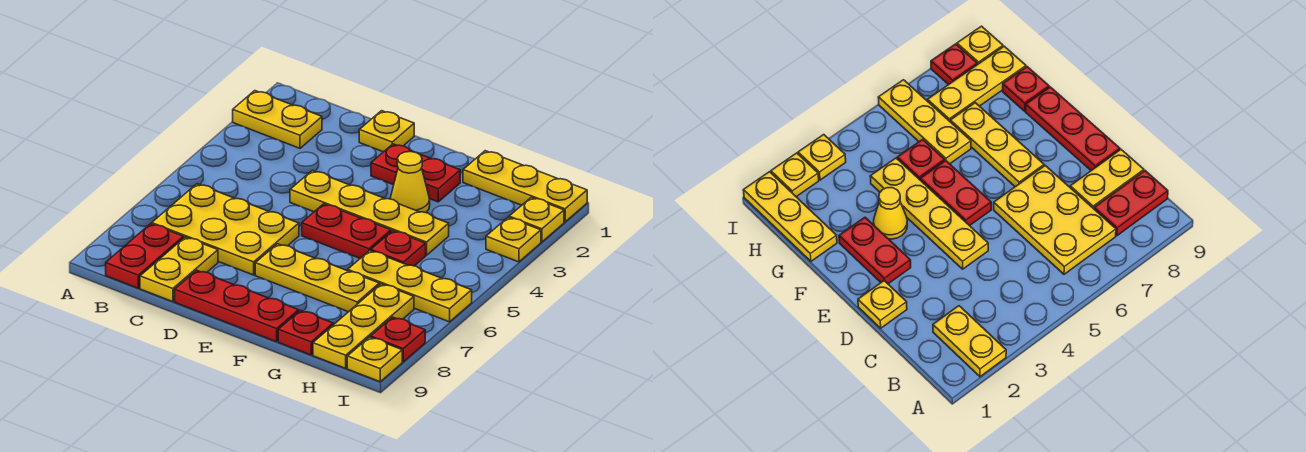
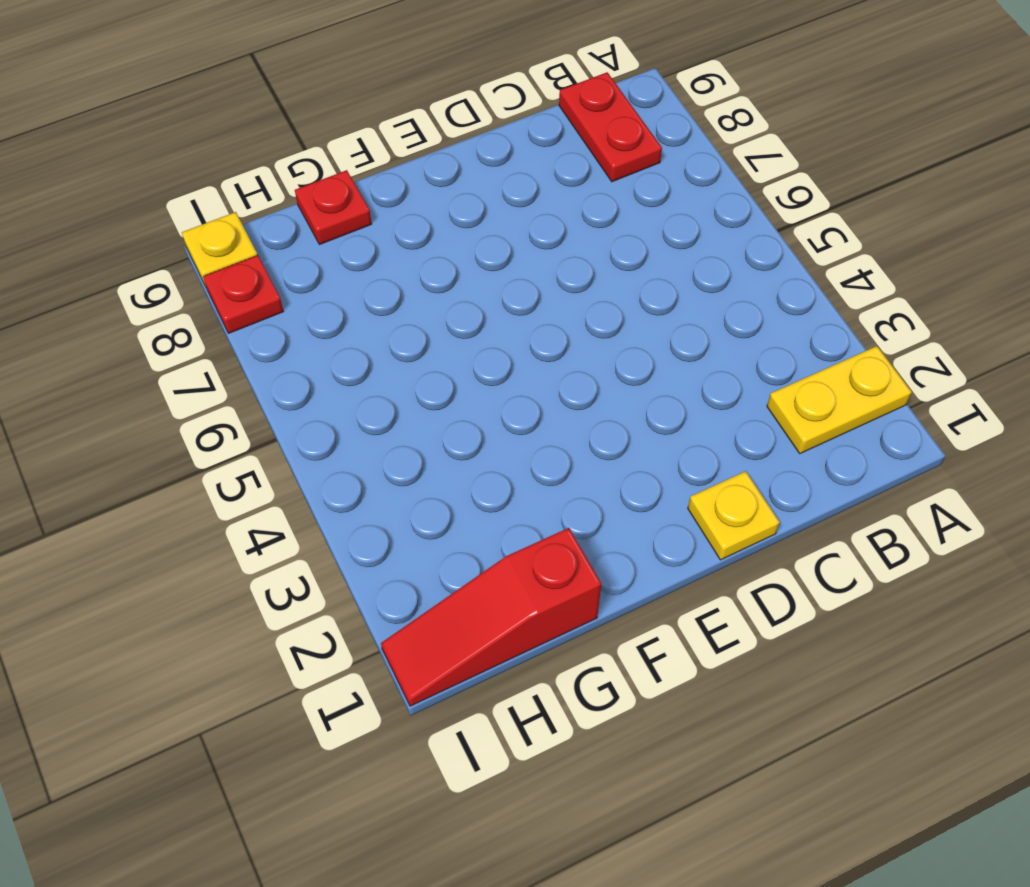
red slope G1:I1 level 1 top G -> yellow plate G1:I1 level 1
none -> yellow plate B6:D7 level 1
none -> yellow plate C8:C9 level 1
none -> yellow plate D4:G4 level 1

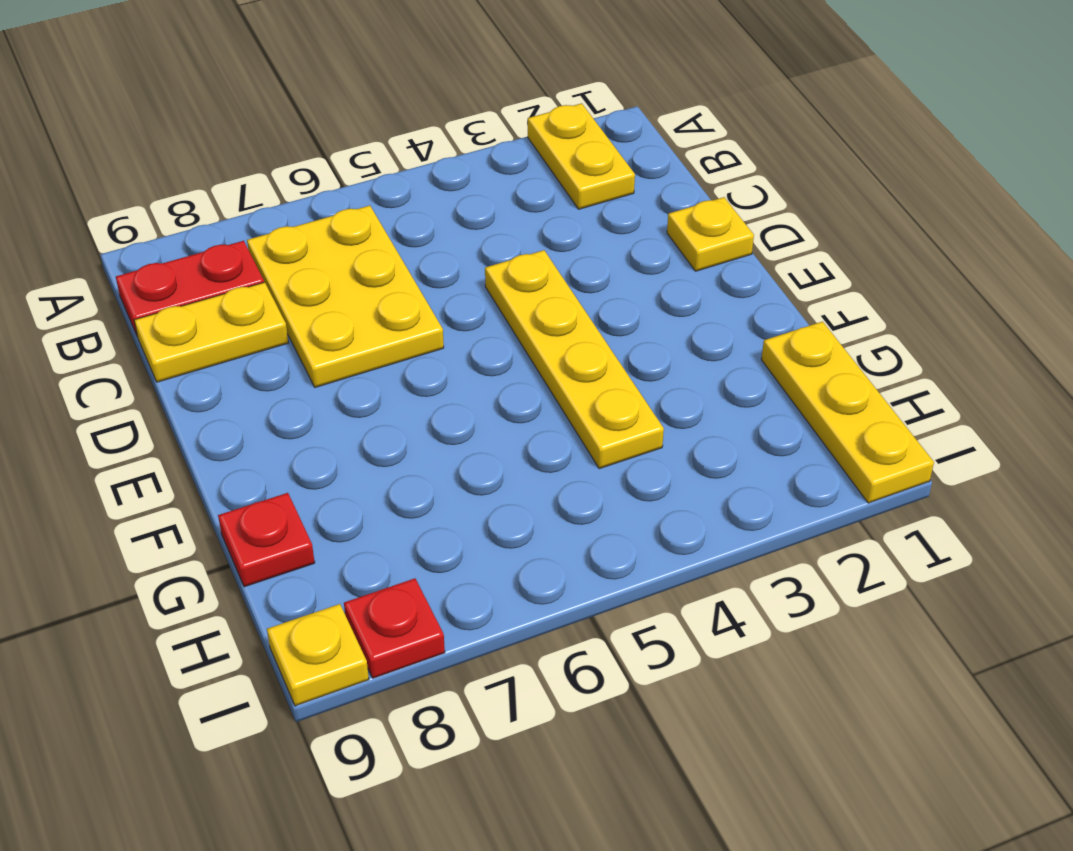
none -> red plate D9:F9 level 1
none -> red plate E2:F2 level 1
none -> red plate E5:F5 level 1

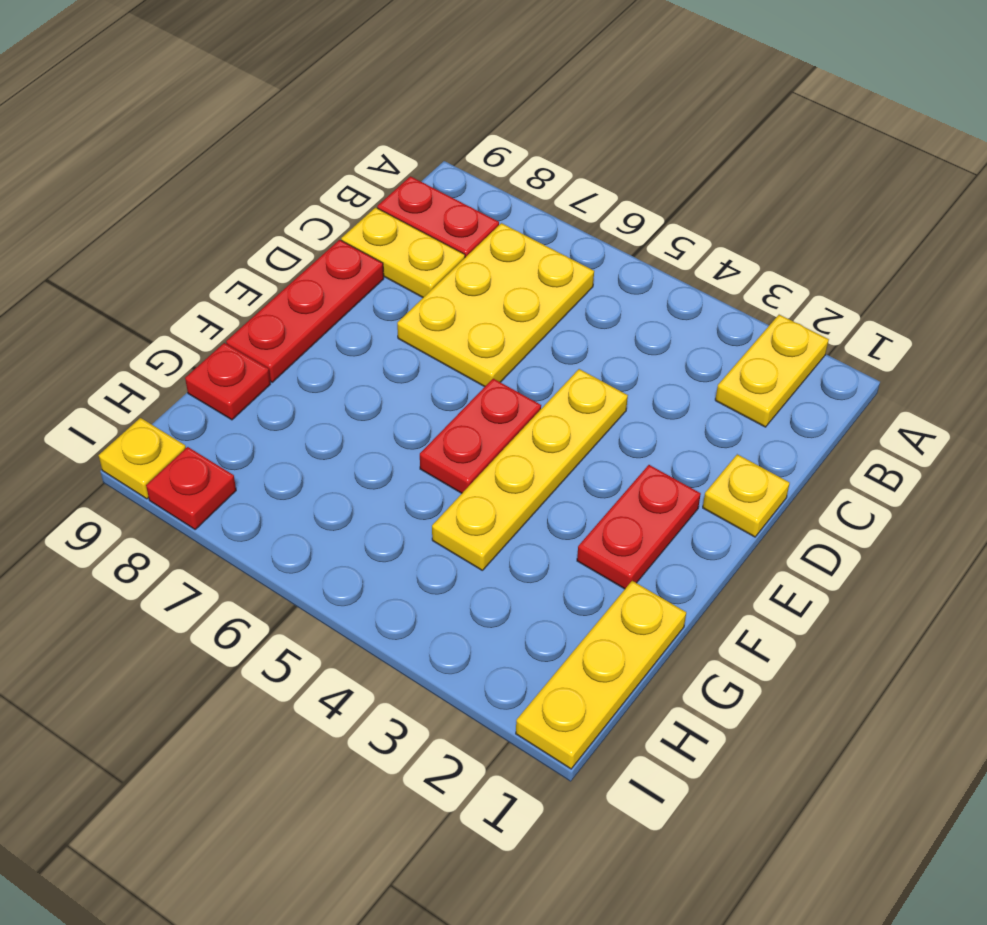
none -> yellow plate E7:G7 level 1
none -> yellow cone F3 level 1
none -> red plate G5 level 1

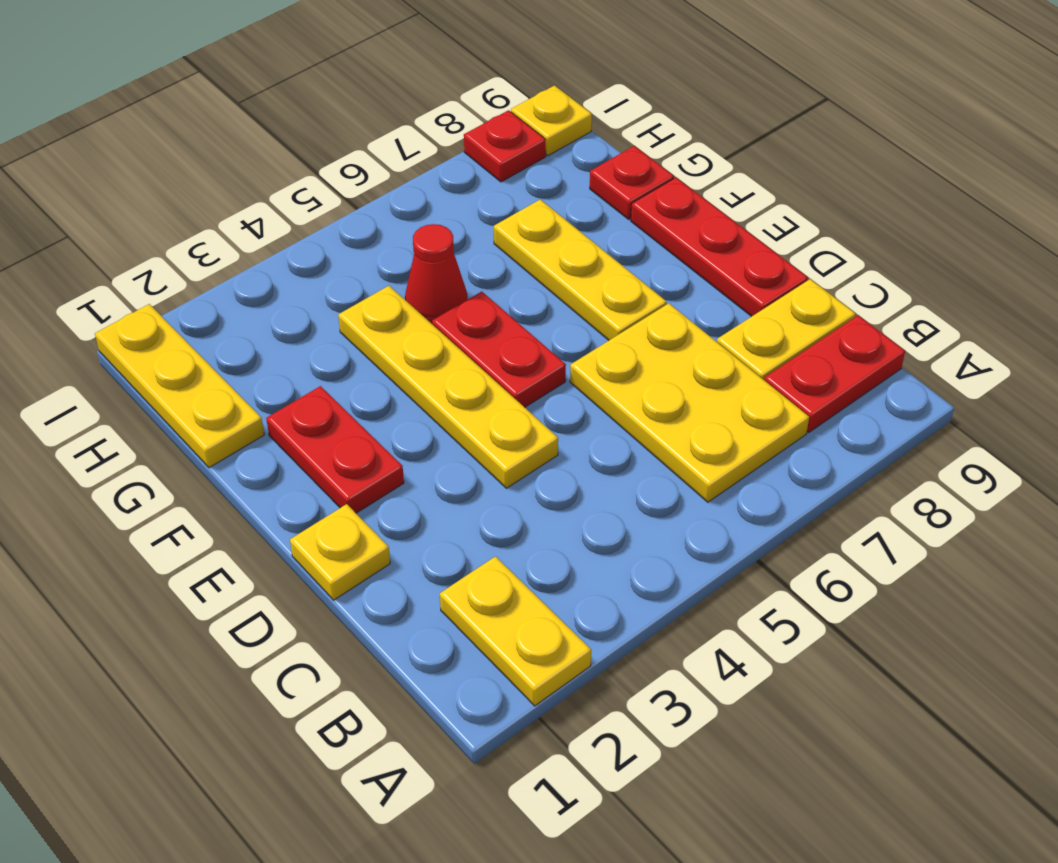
red cone G5 level 1 -> red plate G5 level 1
none -> yellow cone F3 level 1
none -> yellow plate G6:I6 level 1
none -> yellow plate H7:H9 level 1

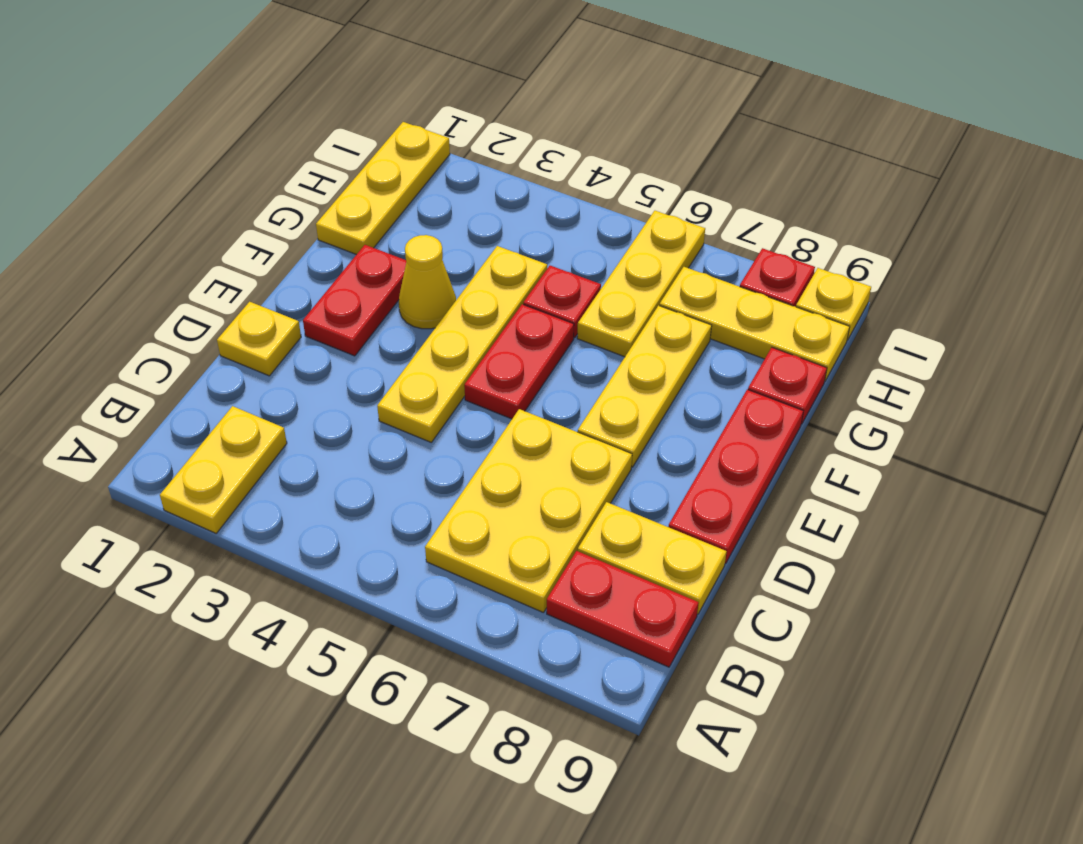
none -> yellow plate I2 level 1
none -> yellow plate I3 level 1

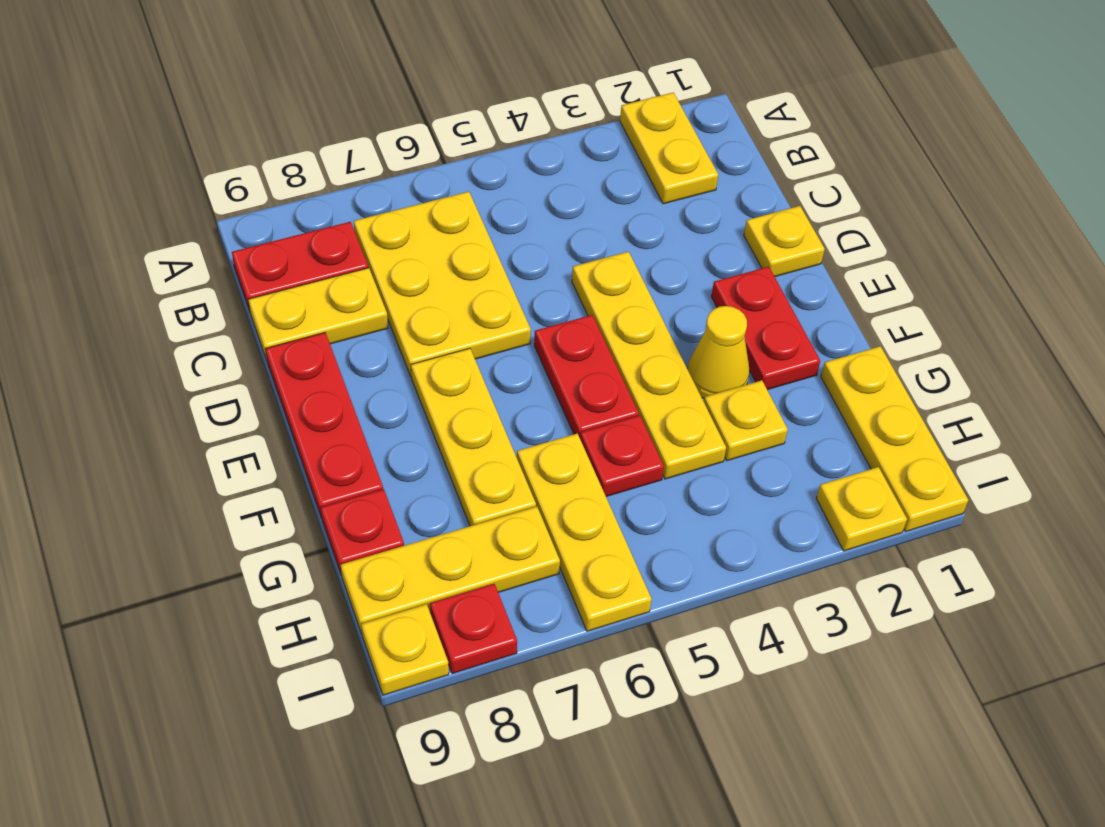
yellow plate G3 level 1 -> yellow plate I3 level 1

